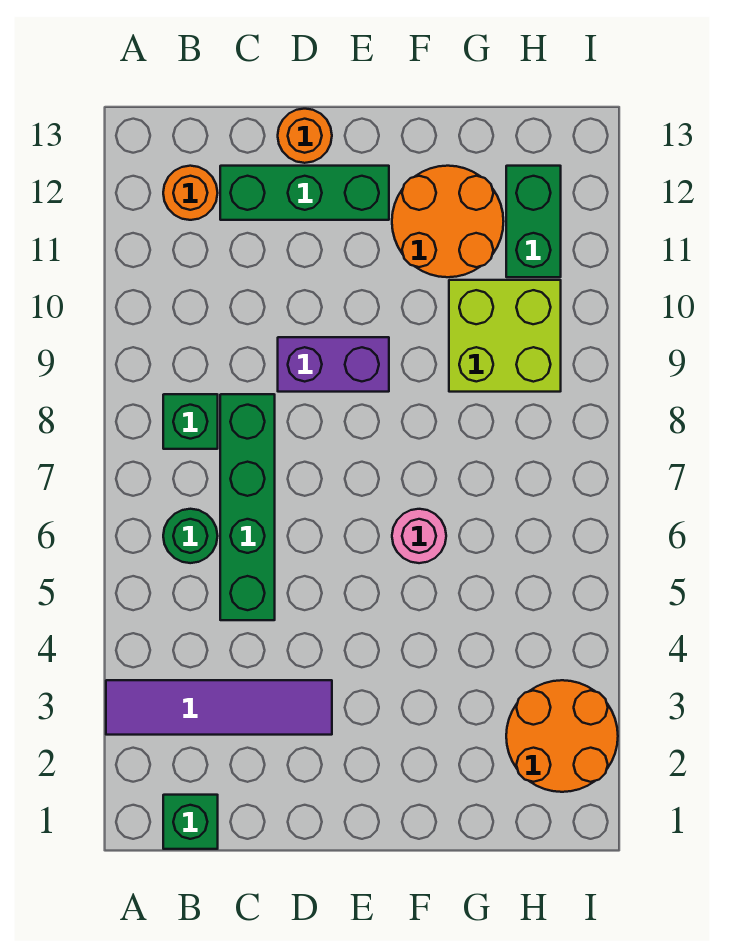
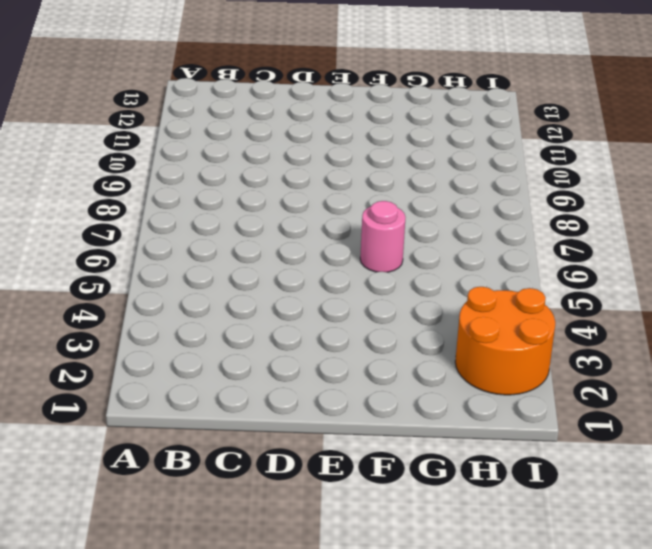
none -> purple tile A3:D3 level 1
none -> green brick B1 level 1
none -> green round brick B6 level 1

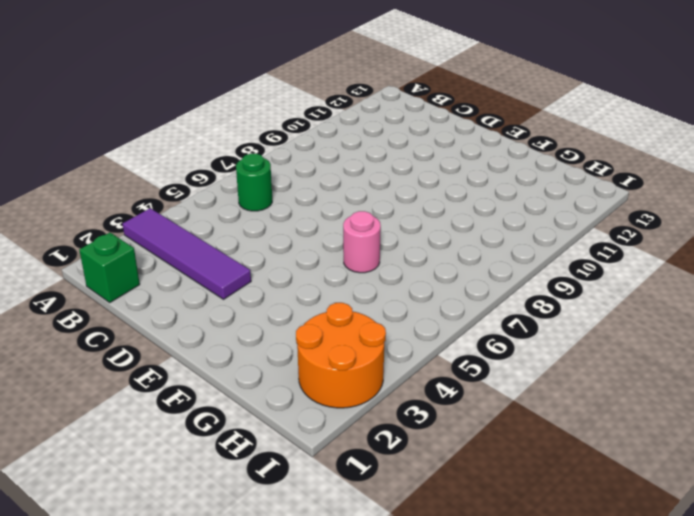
none -> green brick B8 level 1
none -> orange round brick B12 level 1
none -> green brick C5:C8 level 1

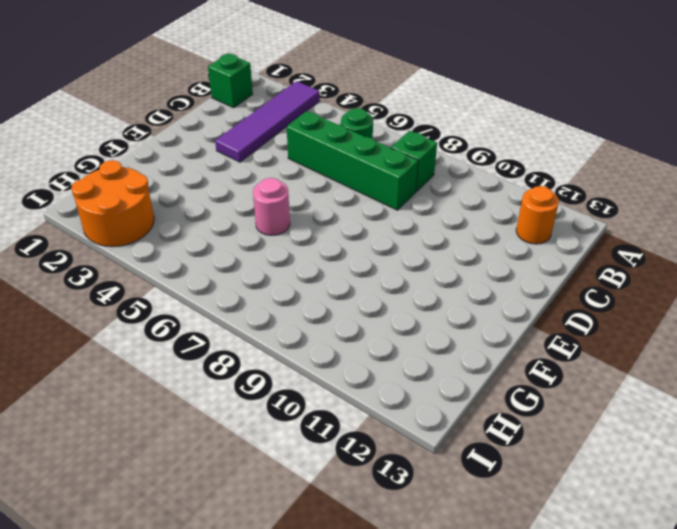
none -> green brick C12:E12 level 1
none -> purple brick D9:E9 level 1
none -> orange round brick D13 level 1

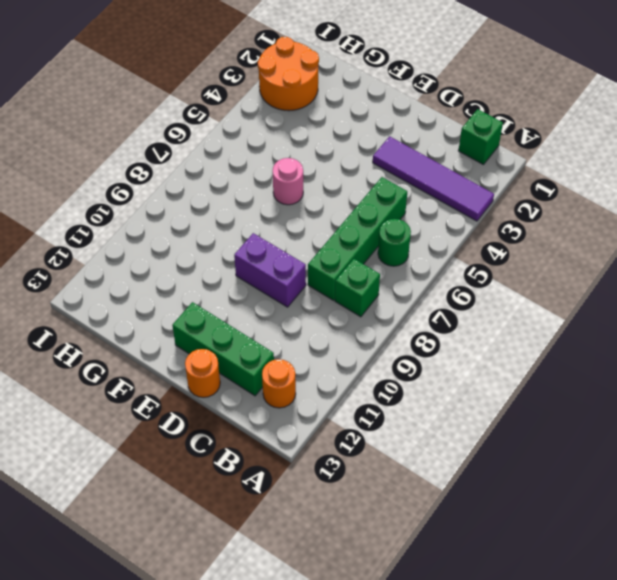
none -> orange round brick F11:G12 level 1
none -> lime brick G9:H10 level 1
none -> green brick H11:H12 level 1

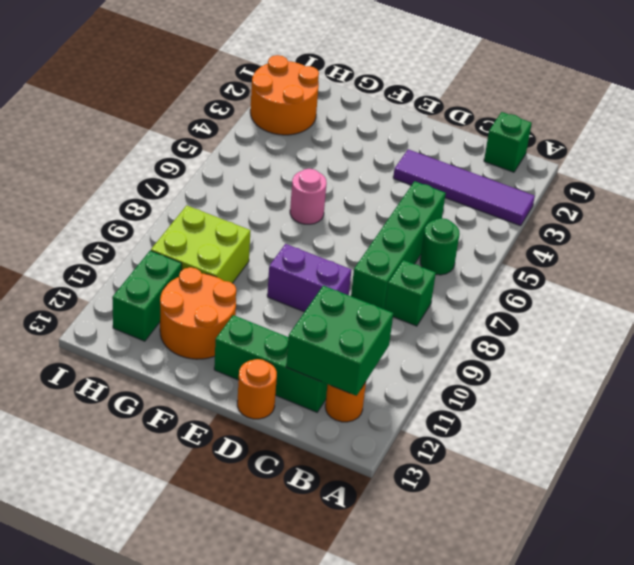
green brick B11:C12 level 2 -> none

